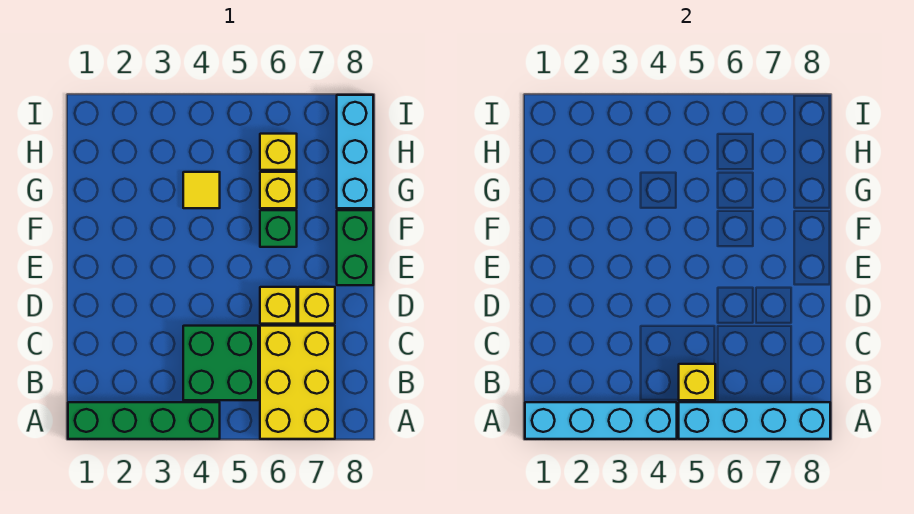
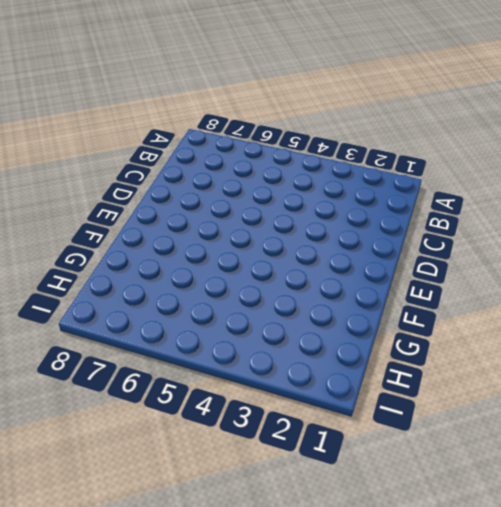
none -> green brick A1:A4 level 1
none -> yellow brick A6:C7 level 1
none -> green brick B4:C5 level 1

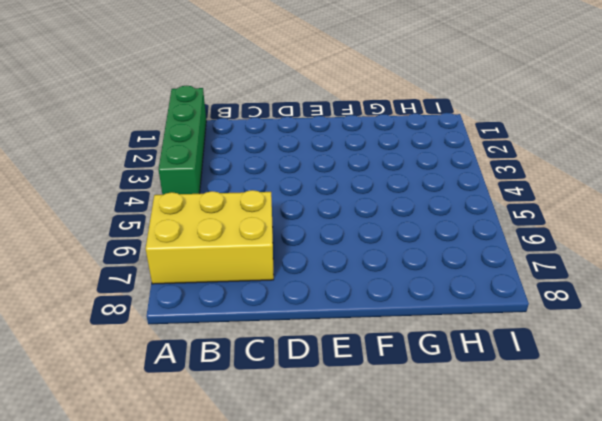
none -> green brick B4:C5 level 1
none -> yellow brick D6 level 1
none -> yellow brick D7 level 1

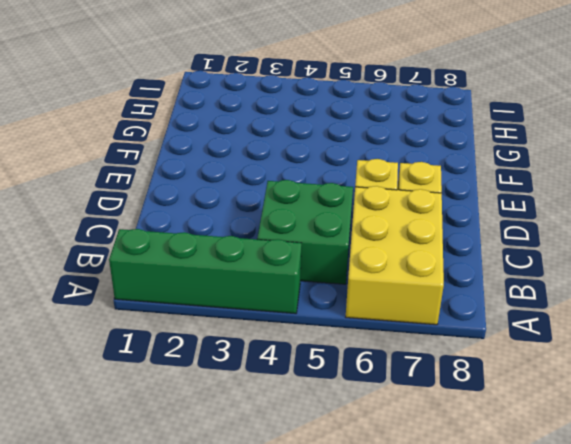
none -> green brick E8:F8 level 1
none -> green brick F6 level 1
none -> yellow tile G4 level 1

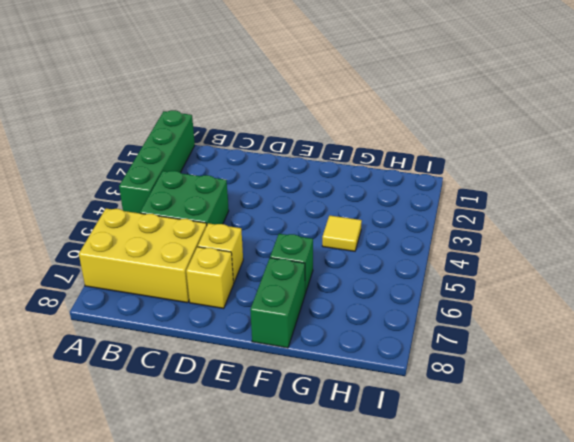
green brick F7:F8 level 1 -> green brick E8:F8 level 1
none -> yellow brick G6 level 1
none -> cyan brick G8:I8 level 1
none -> yellow brick H6 level 1

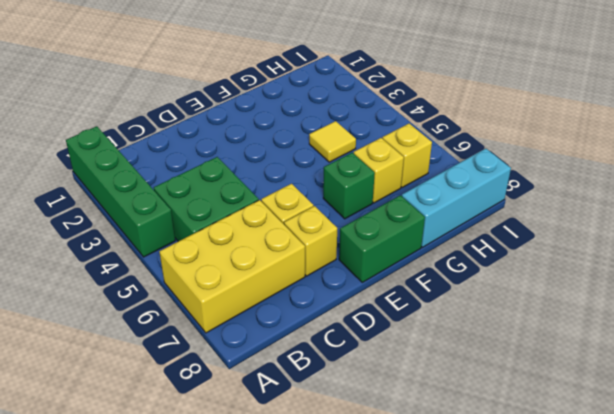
none -> cyan brick A1:A4 level 2
none -> cyan brick A5:A8 level 2
none -> yellow brick B5 level 2

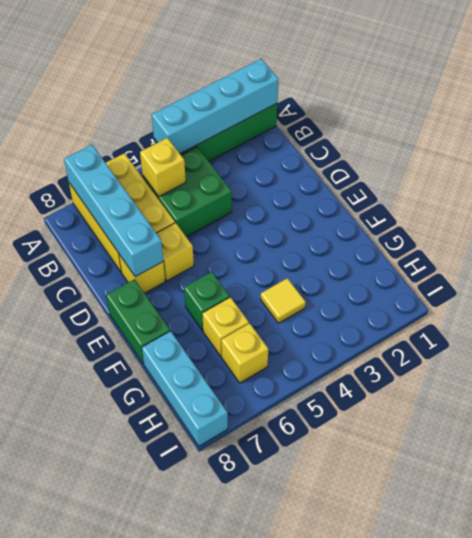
cyan brick A7:D7 level 2 -> cyan brick A5:A8 level 2

